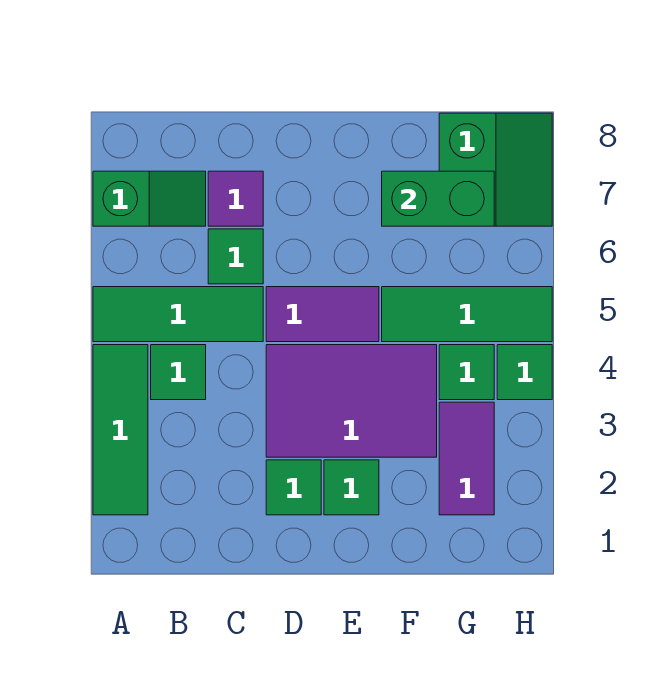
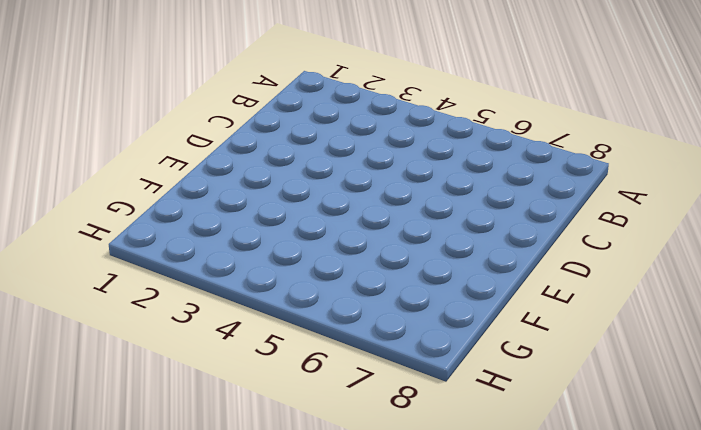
none -> green tile A2:A4 level 1
none -> green tile A5:C5 level 1
none -> green slope A7:B7 level 1 top A

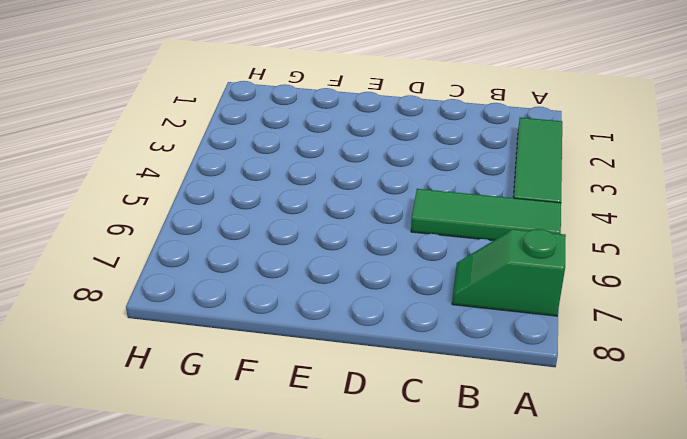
none -> green tile B4 level 1
none -> green tile C6 level 1
none -> purple tile C7 level 1

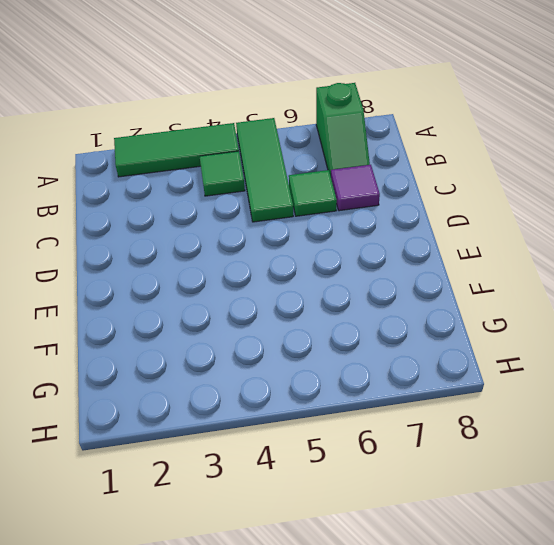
none -> green tile D2 level 1
none -> purple tile D3:F4 level 1
none -> purple tile D5:E5 level 1

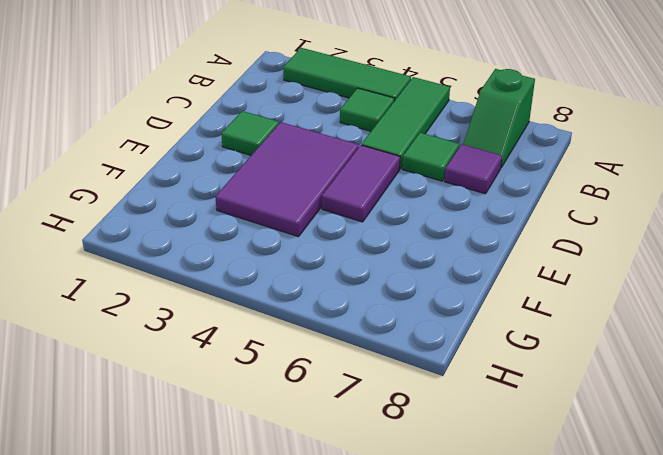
none -> green tile E2 level 1
none -> green tile F5:H5 level 1
none -> purple tile G2:G3 level 1

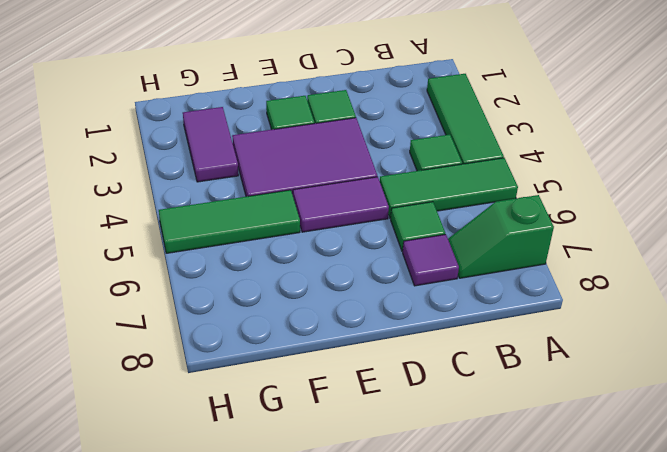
none -> green tile G4 level 1
none -> green slope G7:H8 level 1 top G
none -> green tile H4 level 1

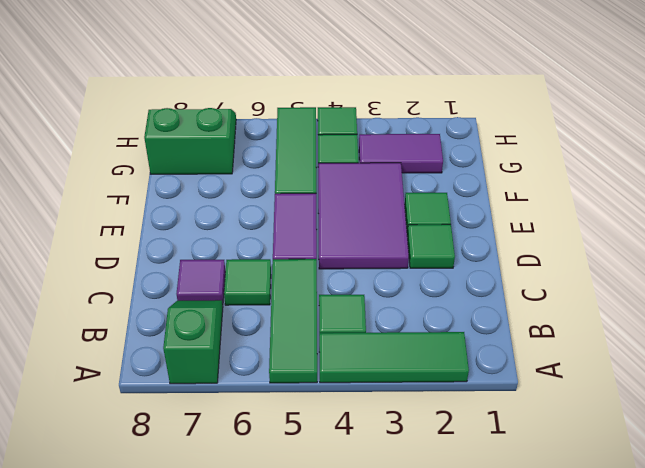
none -> green brick F7:G7 level 2

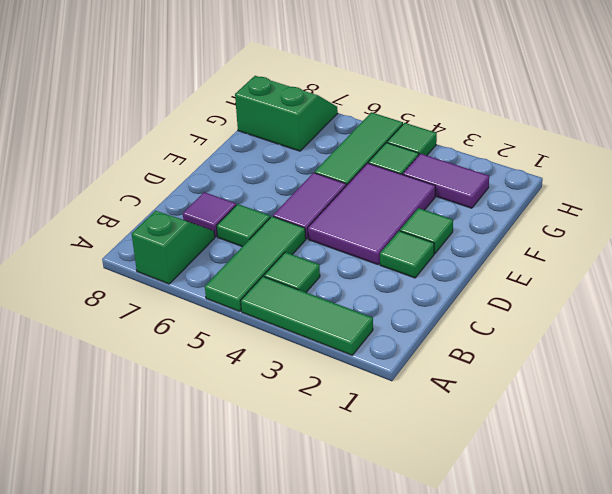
none -> green brick F7:G7 level 2

